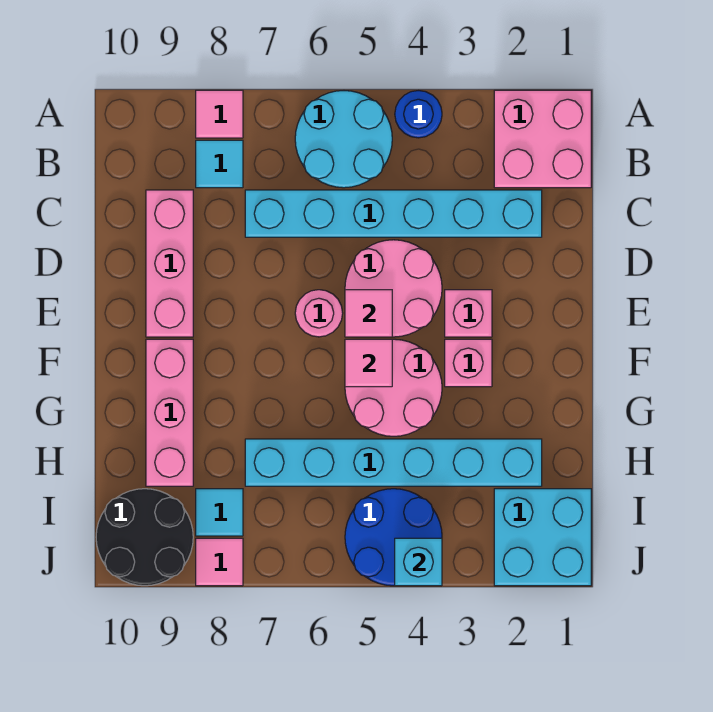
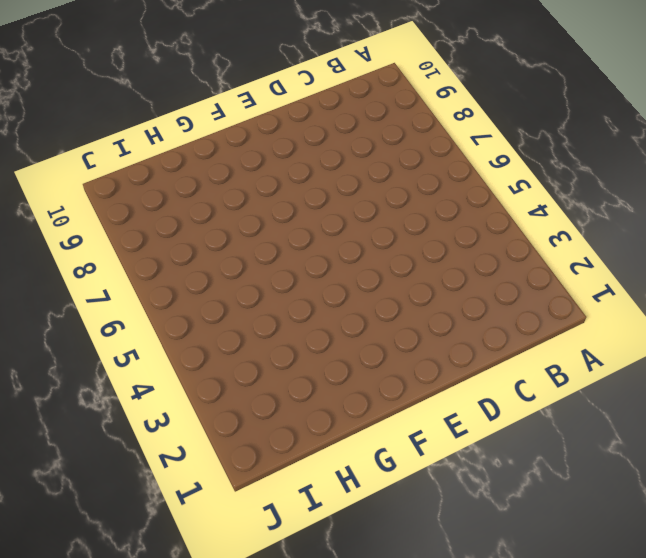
none -> pink brick A1:B2 level 1
none -> blue round brick A4 level 1
none -> cyan round brick A5:B6 level 1

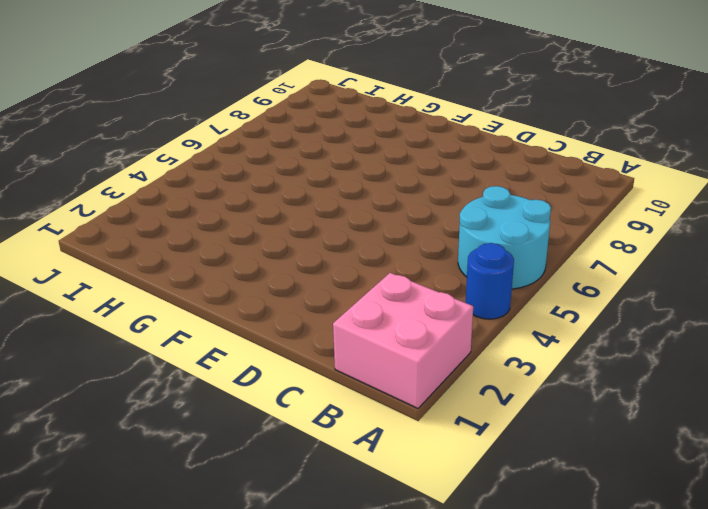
none -> pink tile A8 level 1
none -> cyan tile B8 level 1
none -> cyan brick C2:C7 level 1

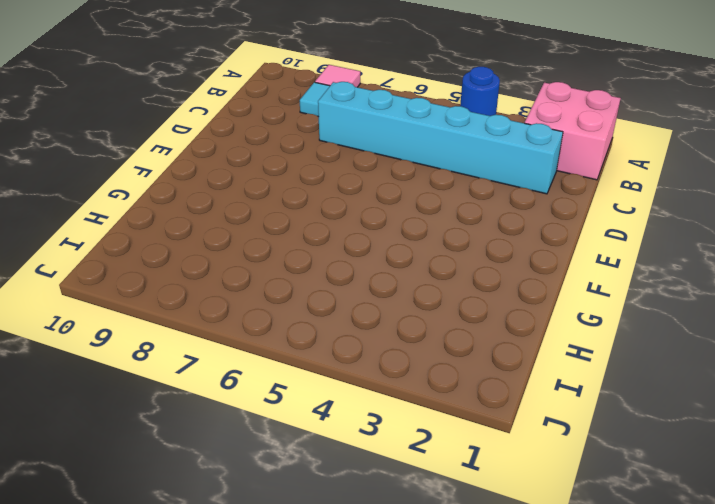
none -> cyan round brick A5:B6 level 1
none -> pink brick C9:E9 level 1
none -> pink round brick D4:E5 level 1

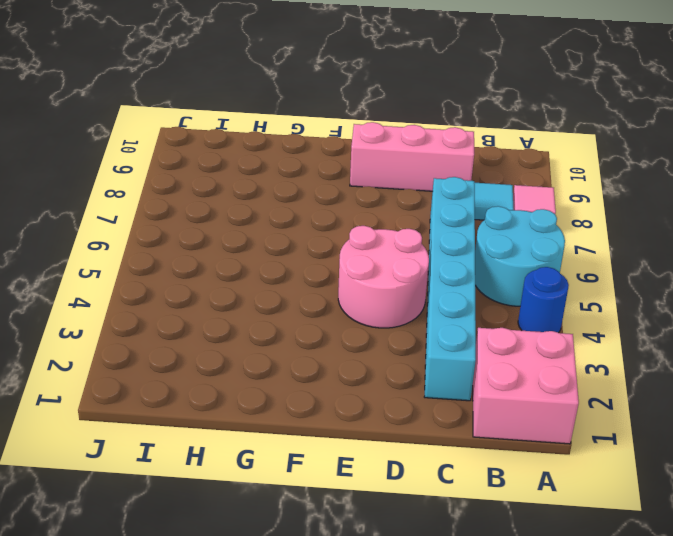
none -> pink brick E3 level 1
none -> pink round brick E6 level 1
none -> pink brick F3 level 1

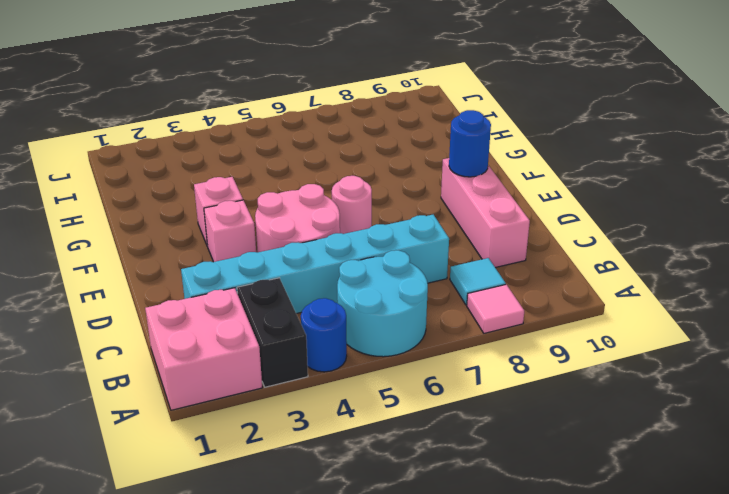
black brick A3:B3 level 1 -> none
blue round brick E9 level 2 -> none
none -> pink round brick F4:G5 level 1
none -> pink brick F9:H9 level 1
none -> cyan brick H2:H7 level 1

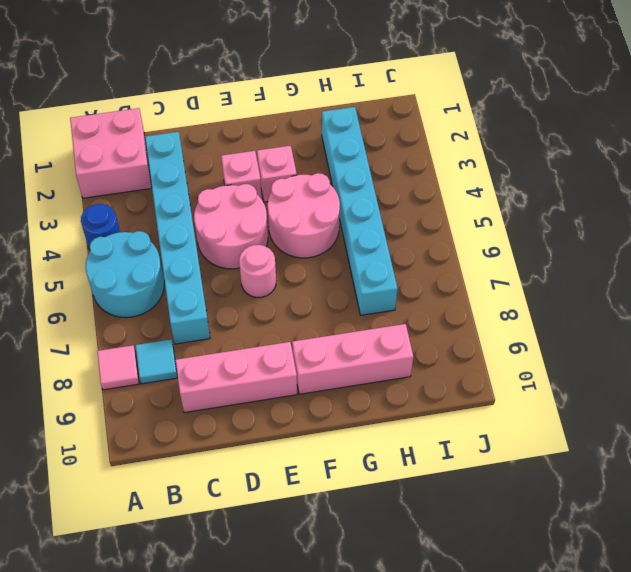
none -> cyan brick I1:J2 level 1
none -> blue round brick I4:J5 level 1
none -> cyan tile I8 level 1

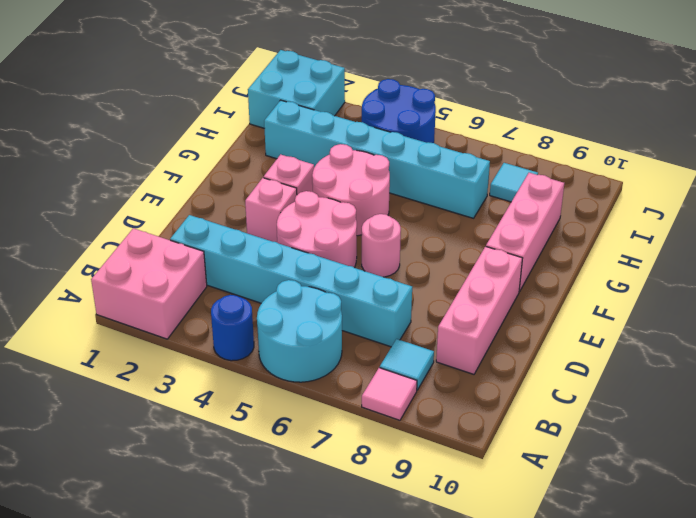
none -> black round brick I9:J10 level 1
none -> pink tile J8 level 1
none -> pink tile E5 level 2

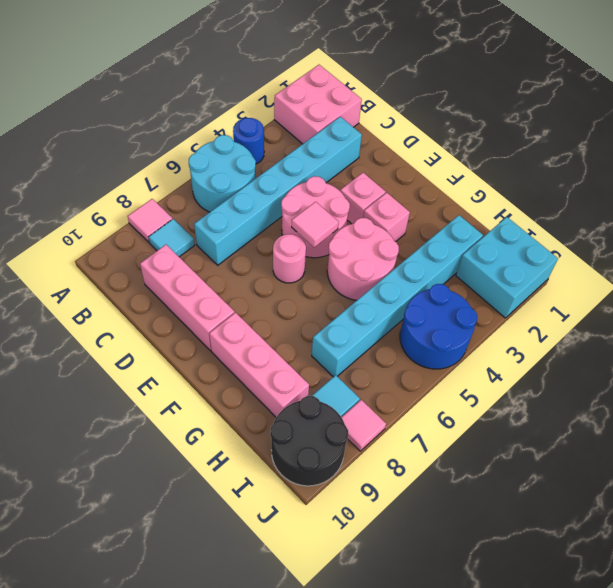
none -> pink tile F5 level 2
none -> cyan brick J4 level 2

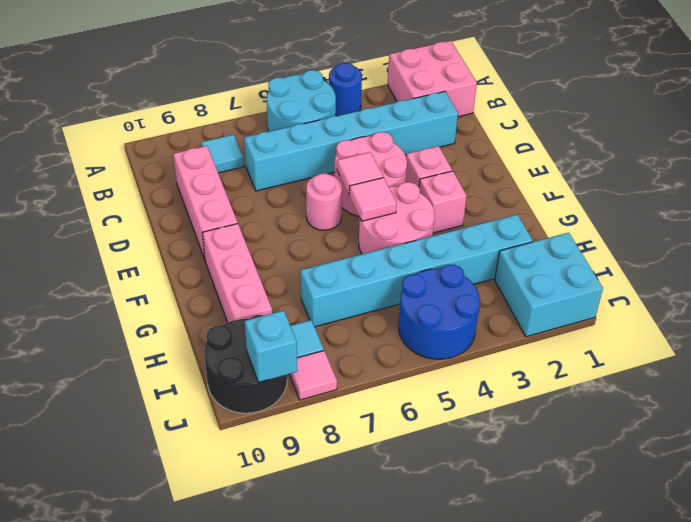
cyan brick J9 level 2 -> cyan brick J4 level 2
none -> pink tile A8 level 1

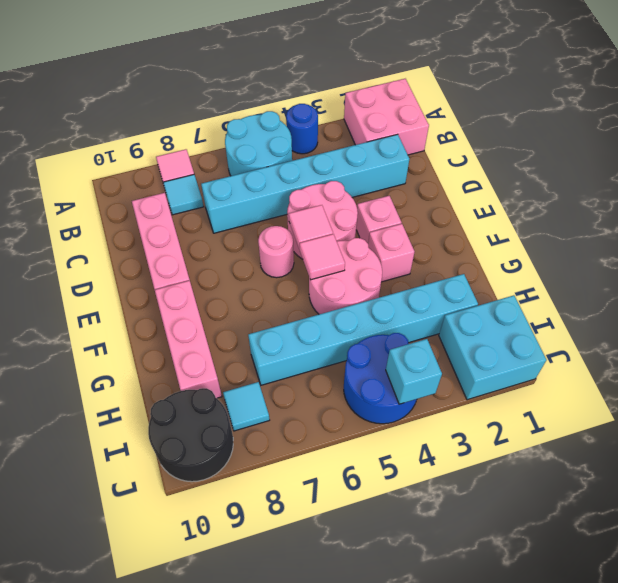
none -> pink tile J8 level 1

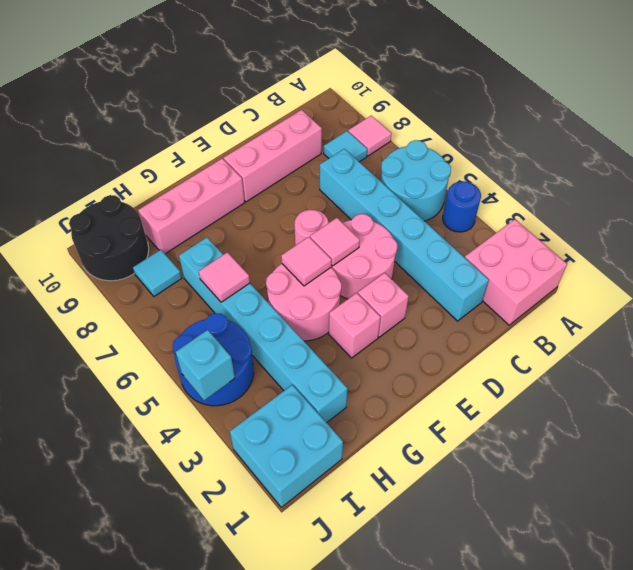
pink tile H6 level 2 -> pink tile J8 level 1

